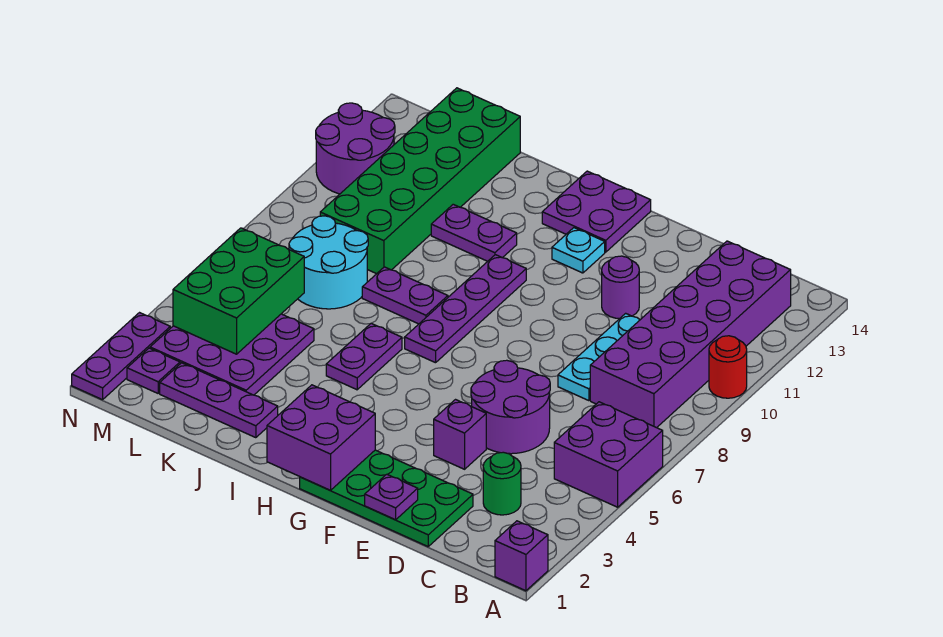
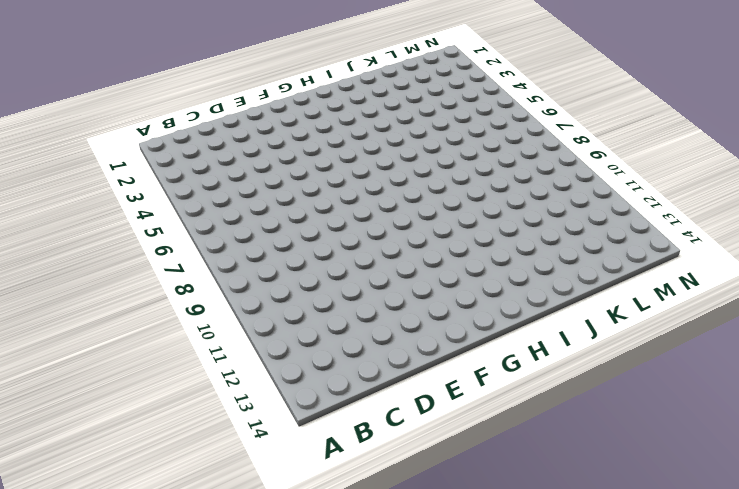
none -> purple brick A1 level 1
none -> purple brick A5:B6 level 1
none -> red round brick A10 level 1

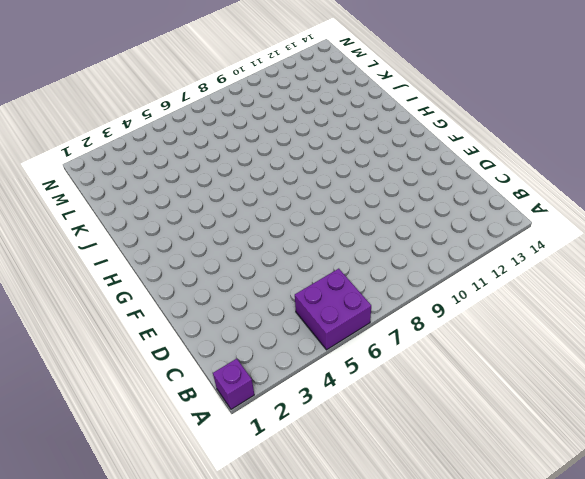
none -> red round brick A10 level 1
none -> purple brick B8:C13 level 1
none -> green round brick C3 level 1

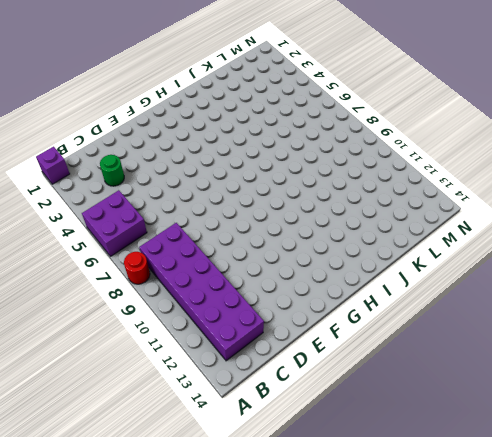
red round brick A8 level 1 -> red round brick A10 level 1
none -> green plate D1:G2 level 1
none -> purple round brick D5:E6 level 1
none -> cyan plate D8:D10 level 1

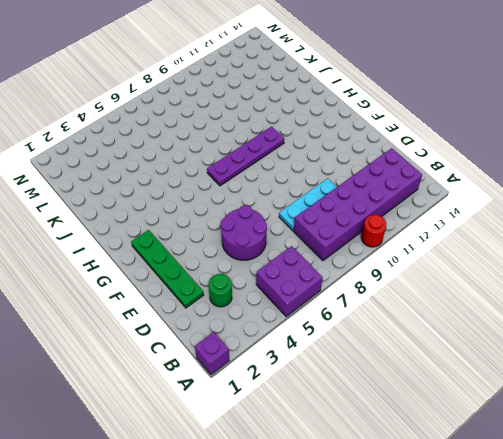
green plate D2:G2 level 1 -> green plate D1:G2 level 1
none -> purple brick E4 level 1
none -> purple round brick E11 level 1
none -> cyan plate G12 level 1

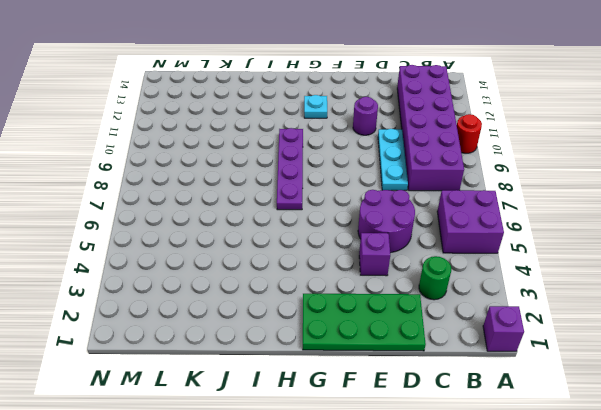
none -> purple plate G13:H14 level 1
none -> purple plate I5:I6 level 1
none -> purple plate I8:J8 level 1

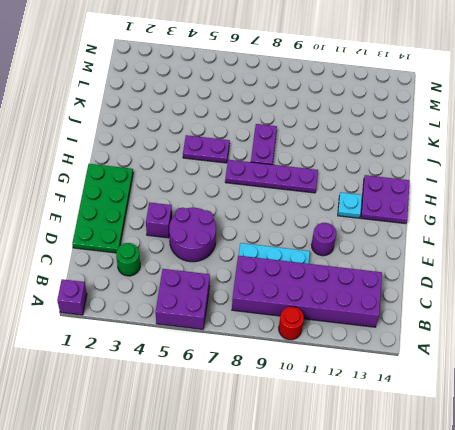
none -> purple plate I11:J11 level 1
none -> purple plate J2:L2 level 1
none -> purple plate K3:M5 level 1

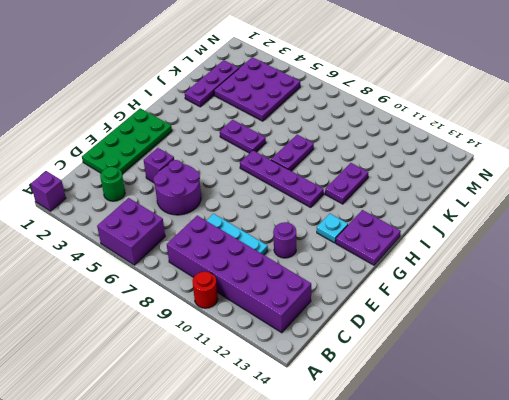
none -> cyan round brick K7:L8 level 1
none -> green brick K9:L14 level 1
none -> purple plate M2 level 1

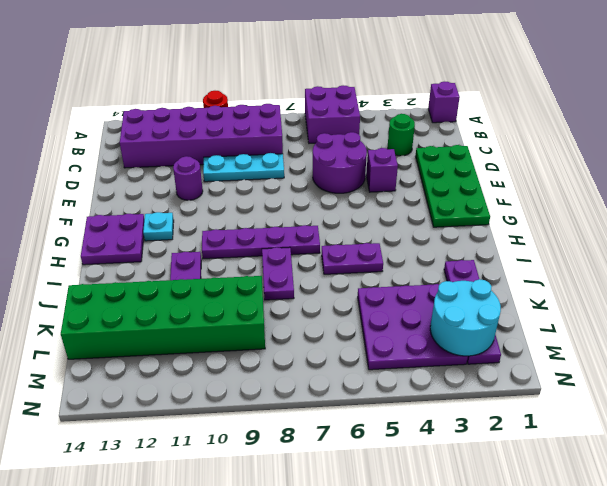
cyan round brick L2:M3 level 2 -> cyan round brick K7:L8 level 1
none -> purple round brick M11:N12 level 1
none -> purple plate N1:N3 level 1
none -> purple plate E1 level 2

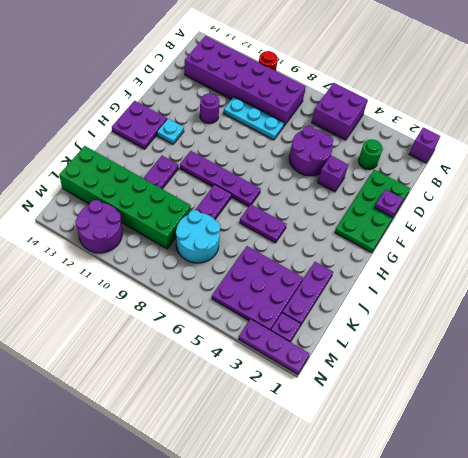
none -> purple brick G1:H2 level 2
none -> green brick L4:M6 level 2

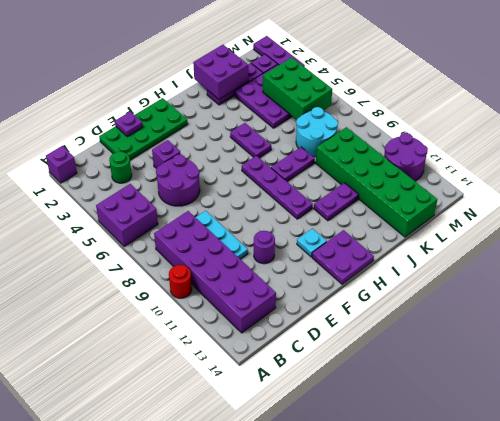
purple brick J1:K2 level 2 -> purple brick G1:H2 level 2

